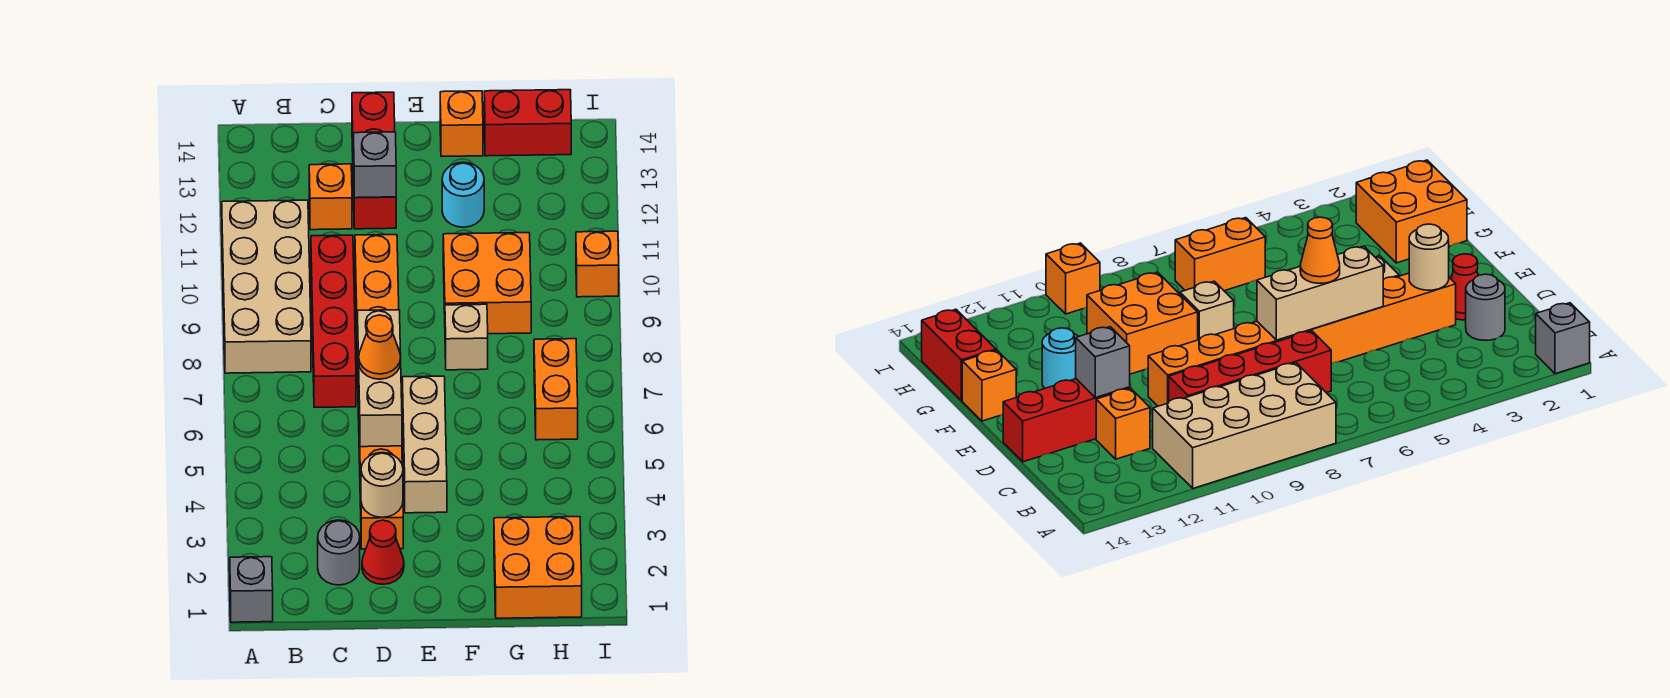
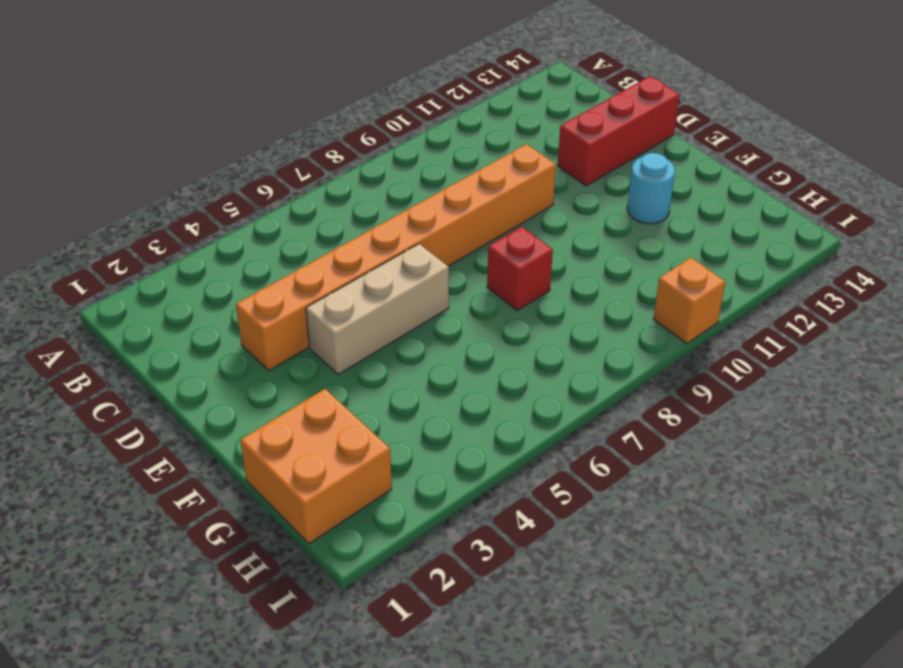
red brick F8 level 1 -> tan brick F8 level 1
none -> grey brick A1 level 1
none -> tan brick A8:B11 level 1
none -> grey round brick C2 level 1

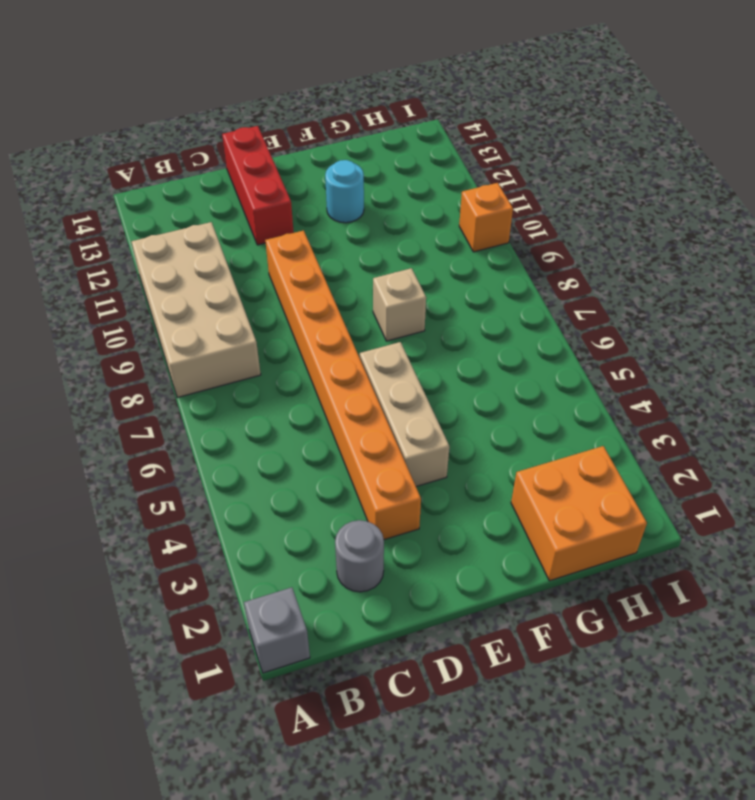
none -> red brick C7:C10 level 1
none -> orange brick C12 level 1
none -> red cone D2 level 1

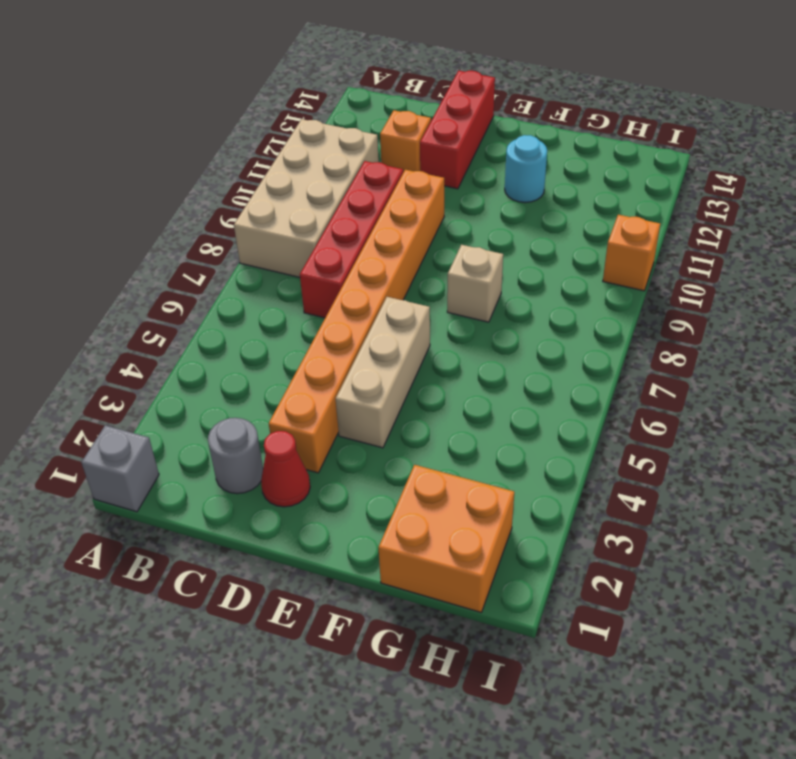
none -> orange brick F9:G10 level 1
none -> orange brick F14 level 1
none -> red brick G14:H14 level 1

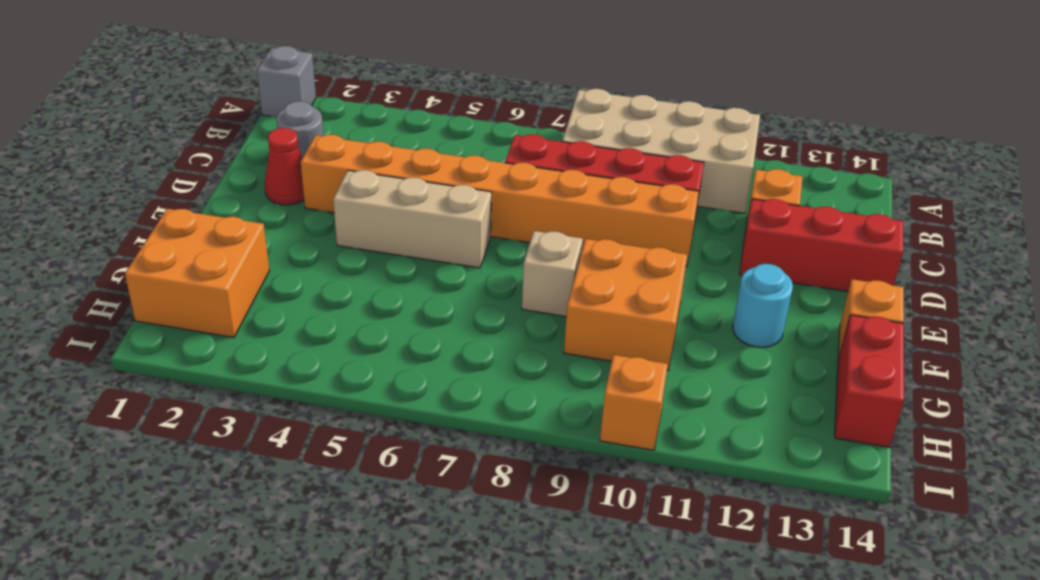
none -> orange brick H6:H7 level 1
none -> tan round brick D3 level 2
none -> tan brick D5:D7 level 2

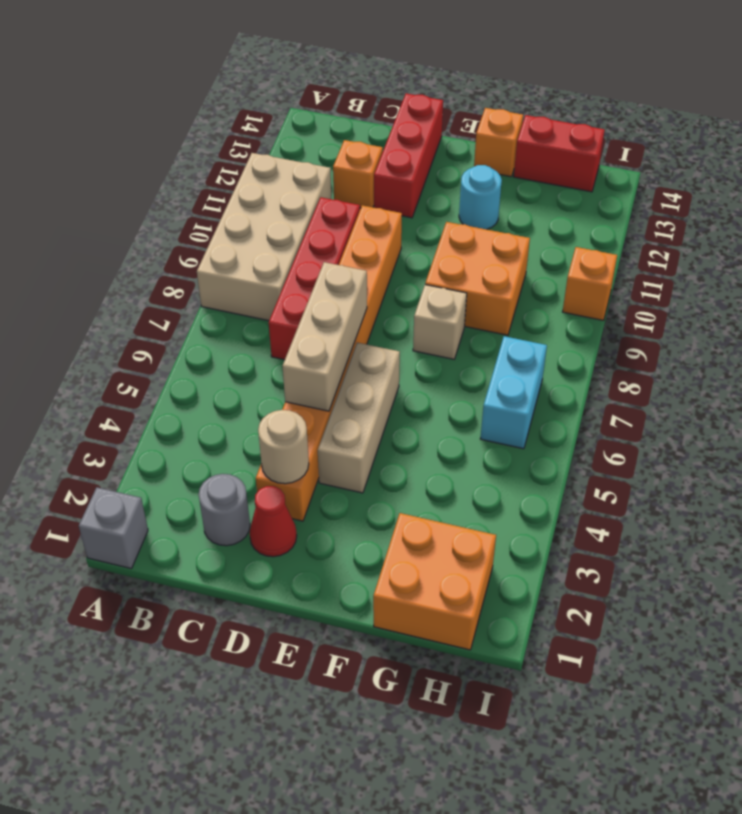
cyan brick H6:H7 level 1 -> orange brick H6:H7 level 1
none -> grey brick D12 level 2
none -> orange cone D6 level 3

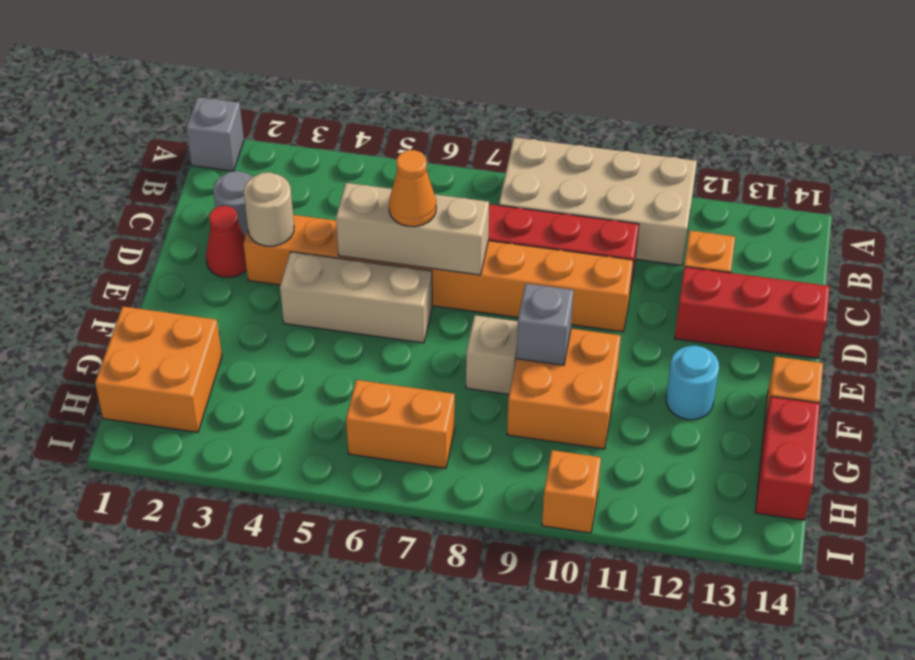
grey brick F9 level 2 -> grey brick D12 level 2

